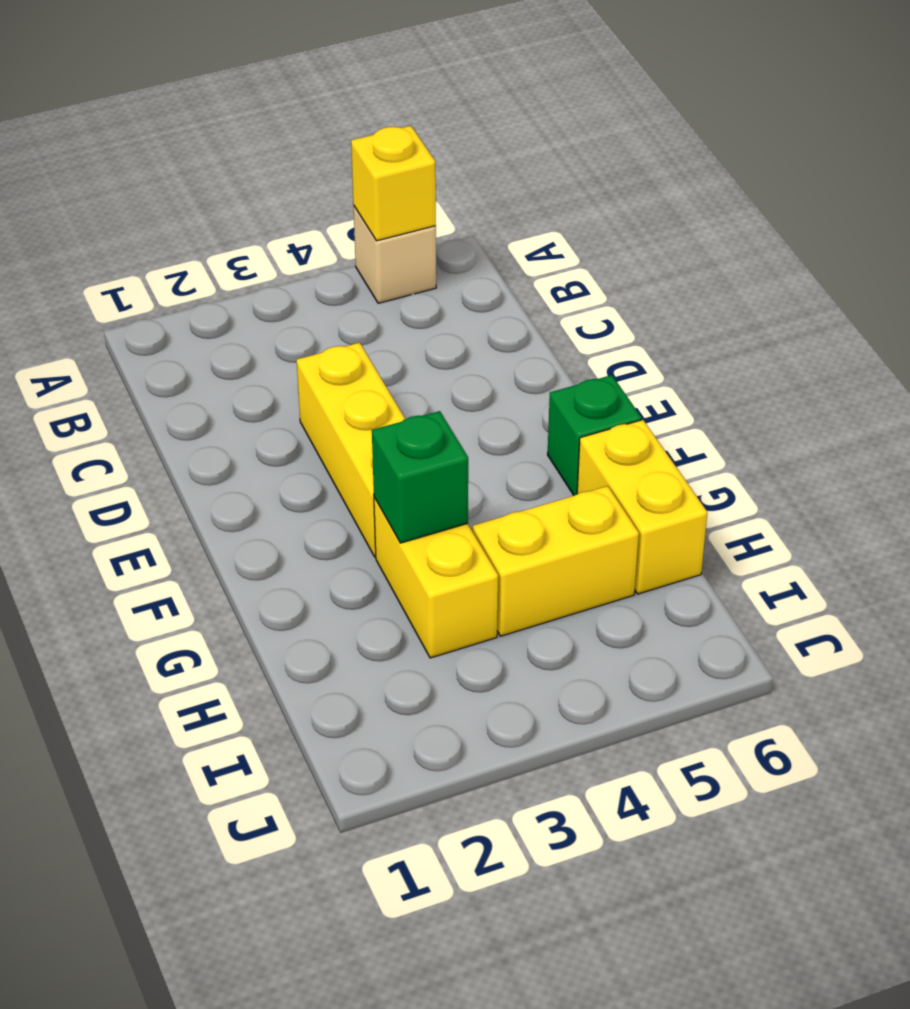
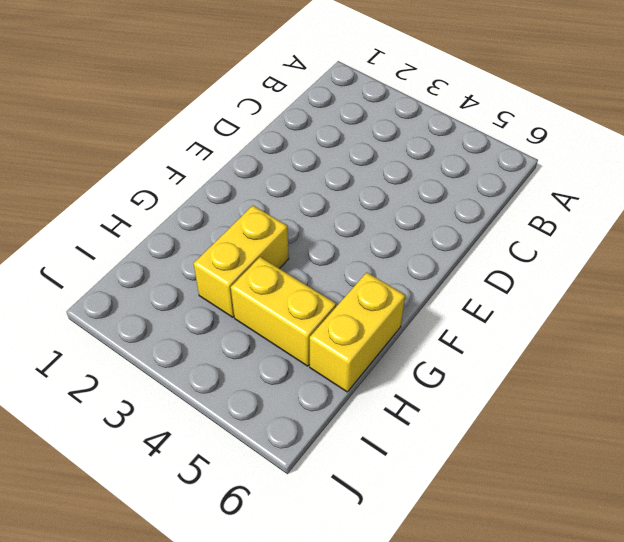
none -> tan brick A5 level 1
none -> yellow brick D3:F3 level 1

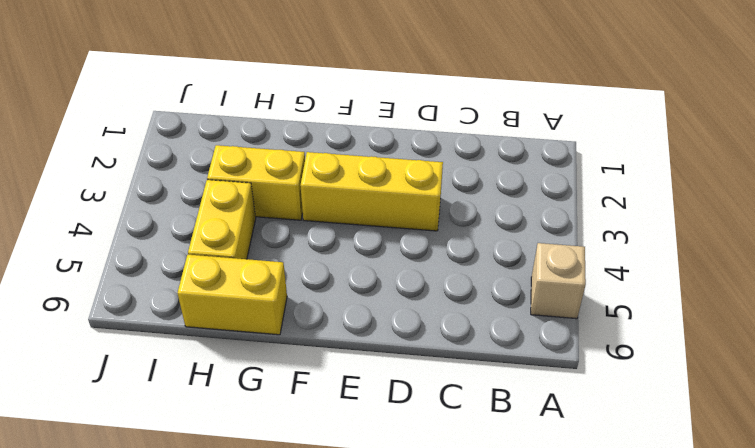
none -> green brick F6 level 1
none -> yellow brick A5 level 2

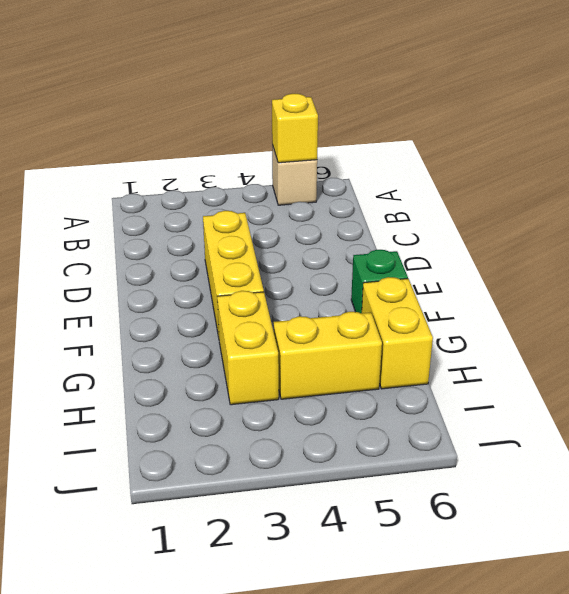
none -> green brick G3 level 2

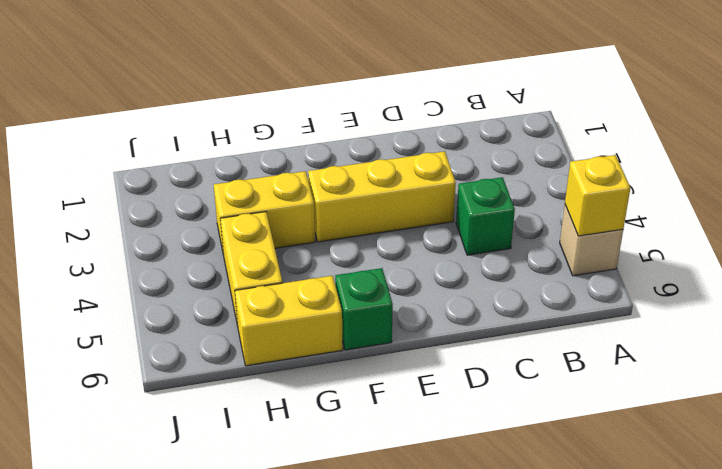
green brick C4 level 1 -> green brick G3 level 2

